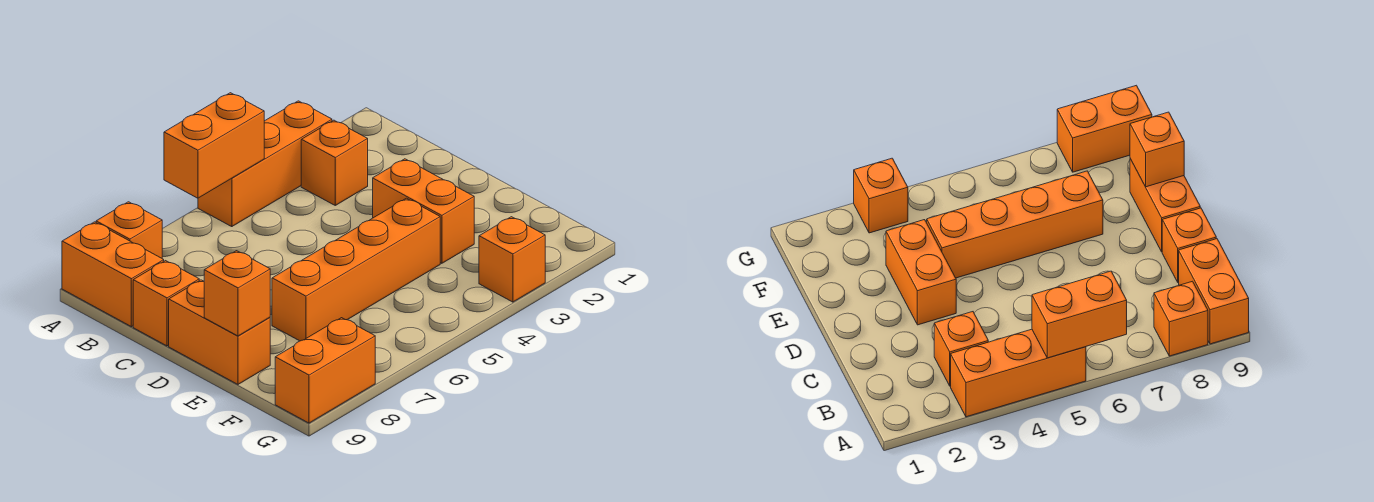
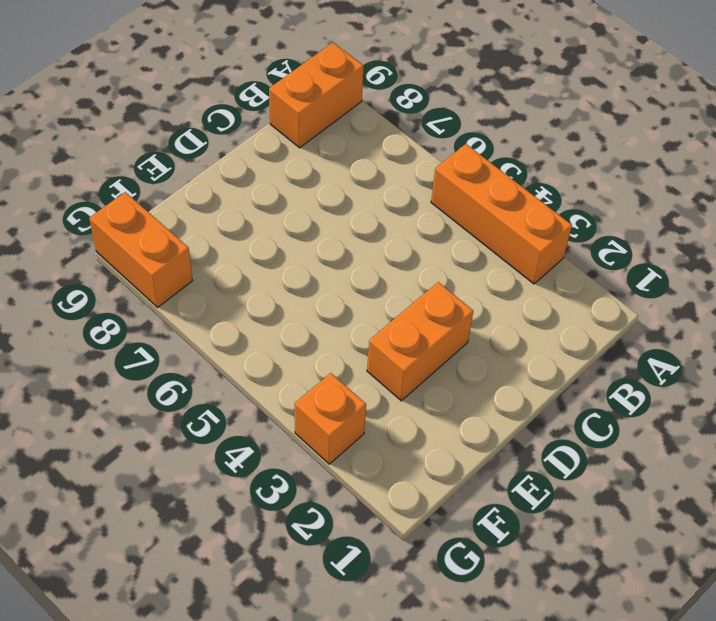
none -> orange brick A8 level 1
none -> orange brick B3 level 1
none -> orange brick C9 level 1

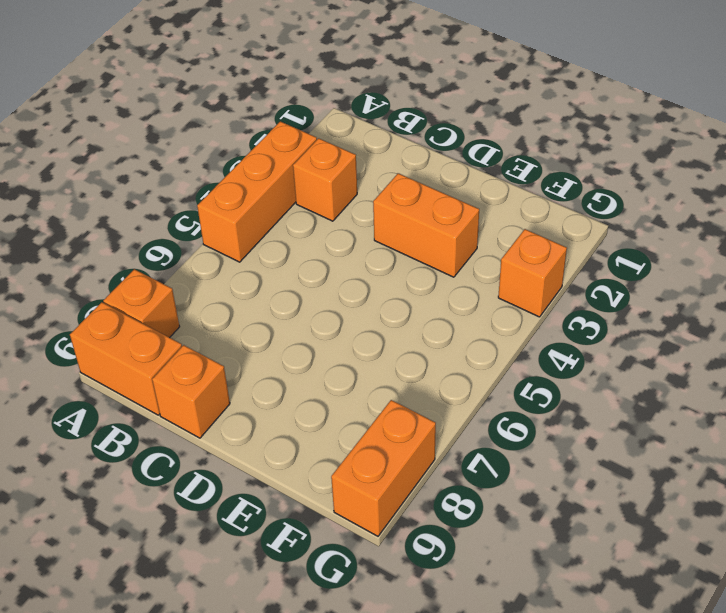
none -> orange brick D9:E9 level 1
none -> orange brick E4:E7 level 1
none -> orange brick A5:A6 level 2

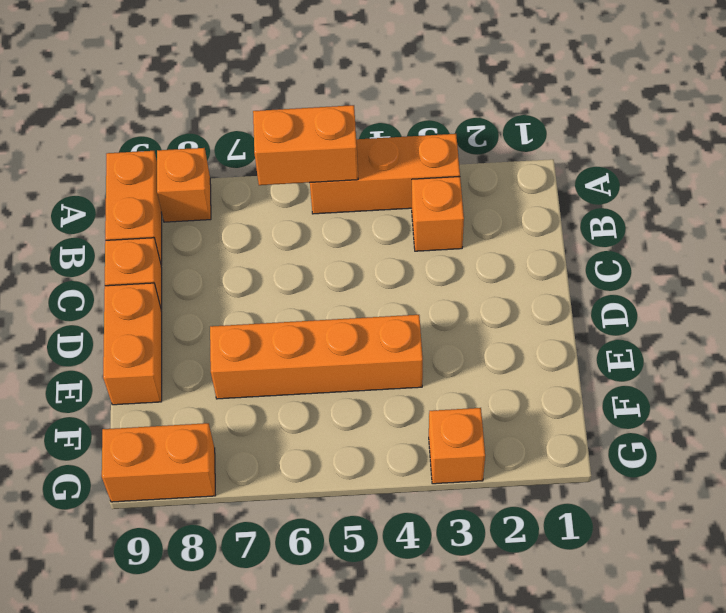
none -> orange brick D3:E3 level 1
none -> orange brick E9 level 2

